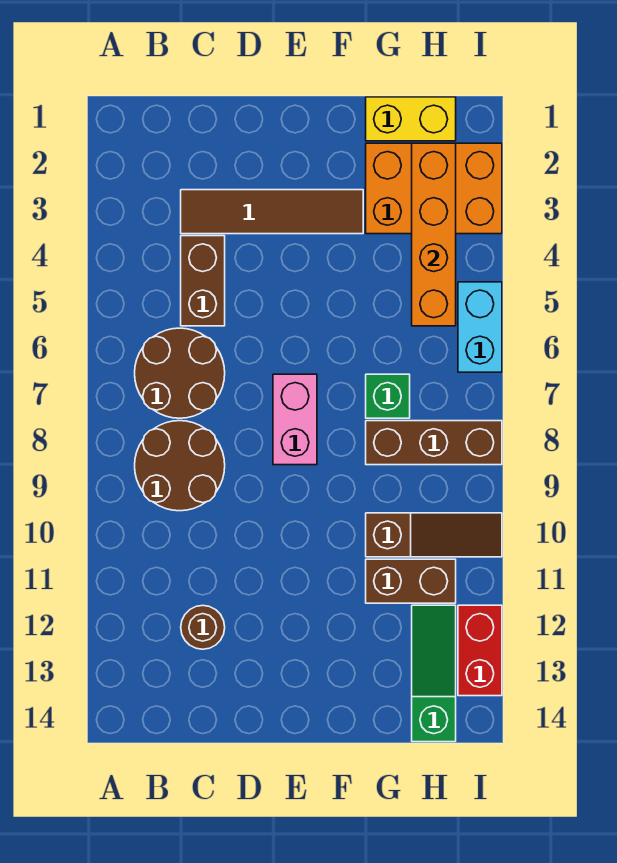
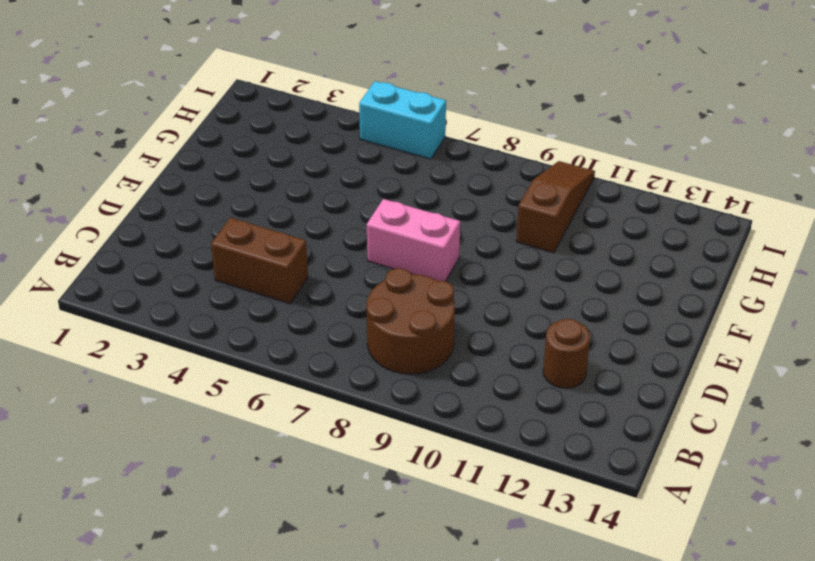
none -> brown round brick B6:C7 level 1
none -> brown tile C3:F3 level 1
none -> yellow brick G1:H1 level 1

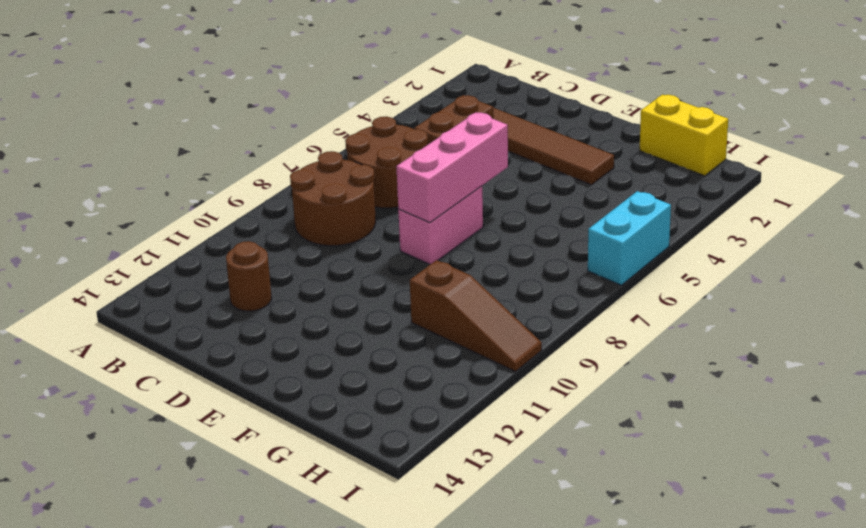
pink brick E6:E8 level 2 -> none
none -> orange brick G2:I3 level 1
none -> green brick G7 level 1
none -> brown brick G8:I8 level 1

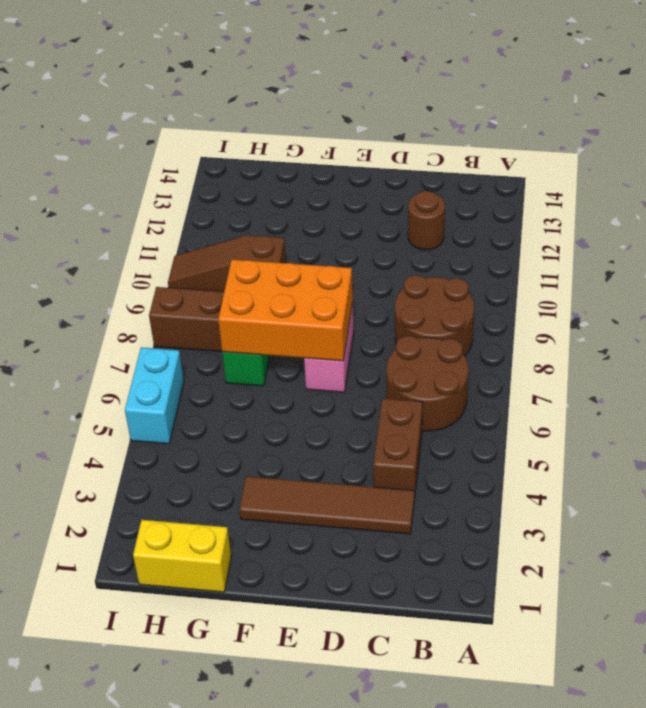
orange brick E7:G8 level 2 -> orange brick G2:I3 level 1
none -> brown brick G11:H11 level 1
none -> green slope H12:H14 level 1 top 14
none -> red brick I12:I13 level 1

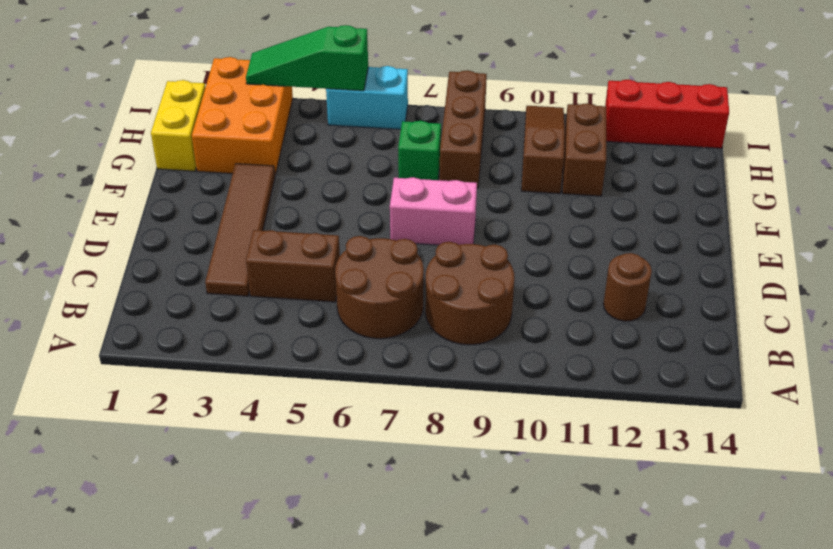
green slope I3:I5 level 2 top 5 -> green slope H12:H14 level 1 top 14
red brick I12:I14 level 1 -> red brick I12:I13 level 1
none -> orange brick H2:H5 level 2

